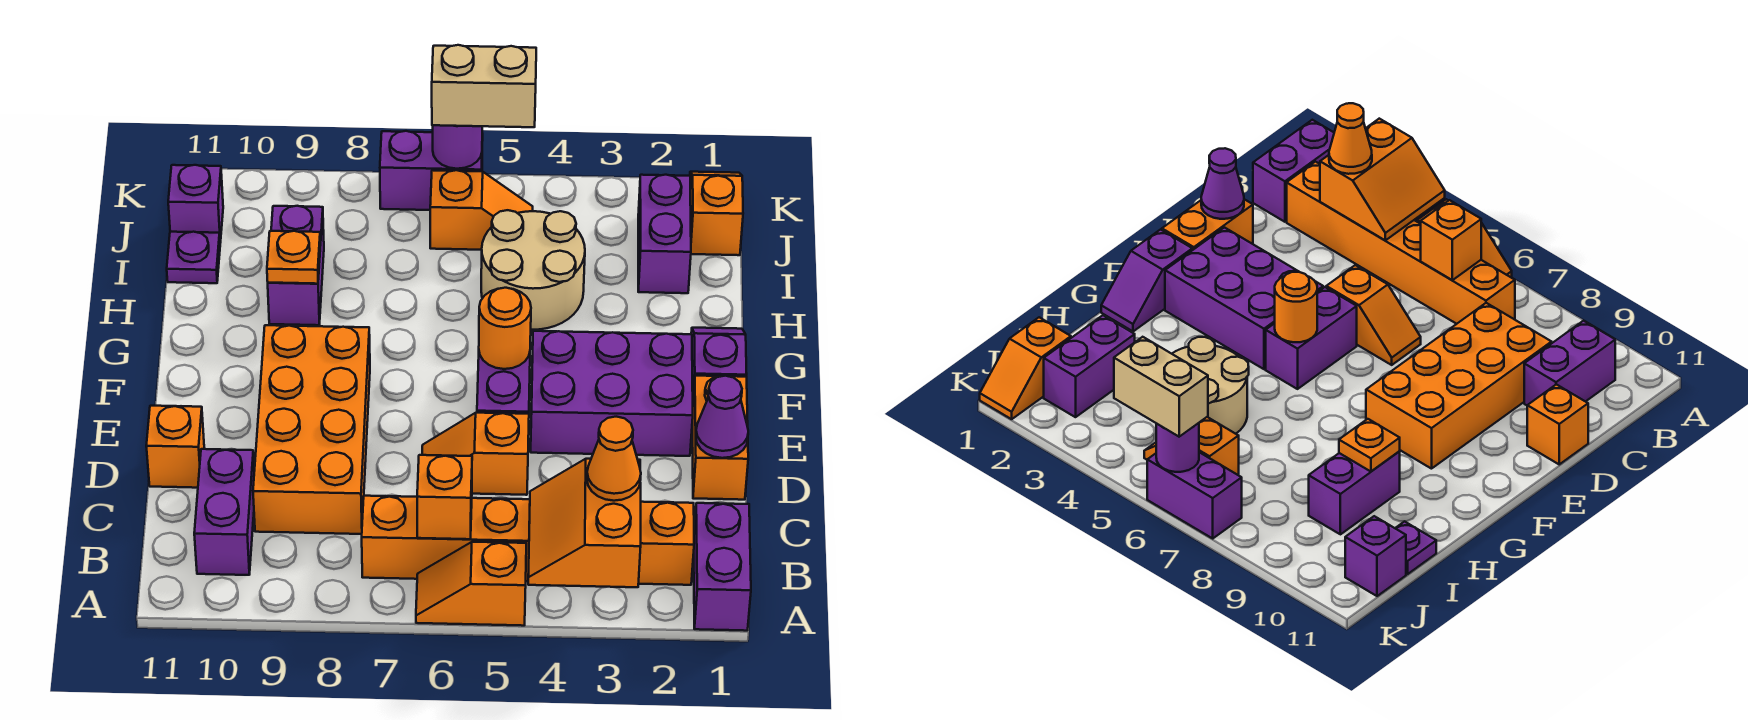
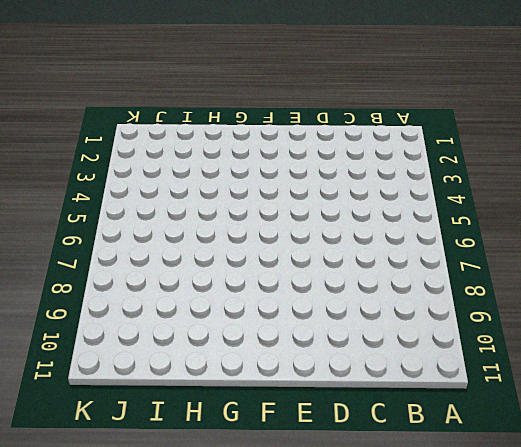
none -> purple brick A1:B1 level 1
none -> orange slope A5:A6 level 1 top 5
none -> orange brick B2:B7 level 1

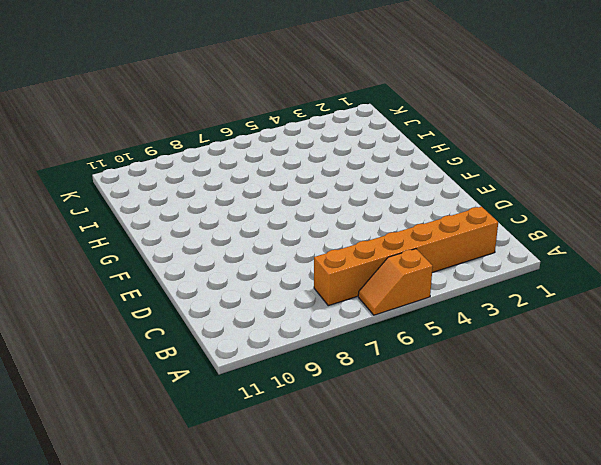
none -> purple brick A1:B1 level 1
none -> purple brick B10:C10 level 1
none -> orange brick C8:F9 level 1

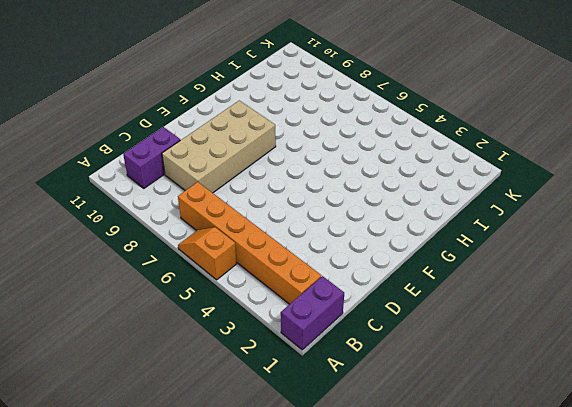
tan brick C8:F9 level 1 -> orange brick C8:F9 level 1
none -> orange brick D1:E1 level 1
none -> orange slope D5:D6 level 1 top 5
none -> orange brick D11 level 1

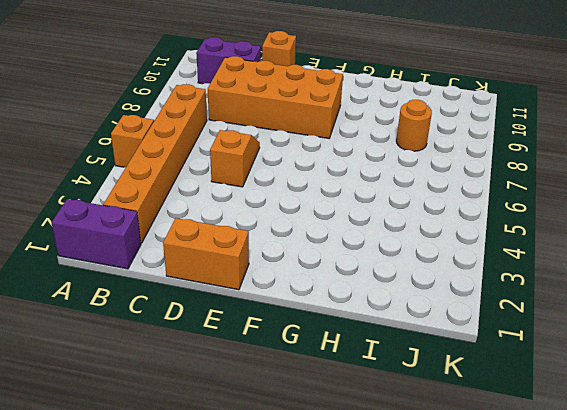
orange round brick I8 level 1 -> orange round brick F5 level 2
none -> purple brick E2:F4 level 1
none -> purple brick E5:F5 level 1
none -> purple slope F1:G1 level 1 top F

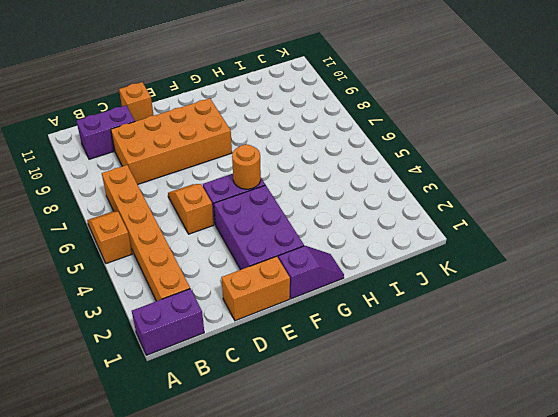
none -> tan round brick H4:I5 level 1
none -> purple brick H9:I9 level 1
none -> purple brick I2:J2 level 1

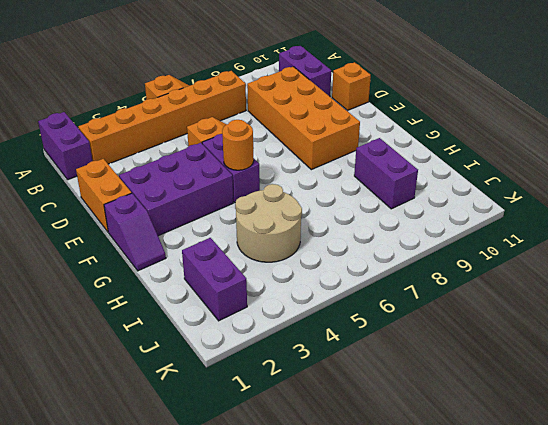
none -> purple plate I11 level 1
none -> orange slope J1:K1 level 1 top J
none -> orange slope J5:J6 level 1 top 6

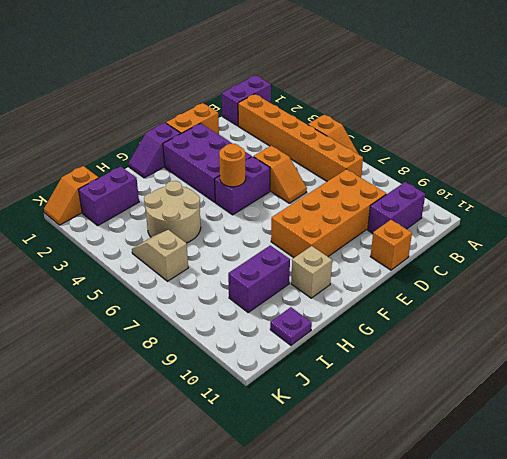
tan brick G10 level 1 -> none
tan slope J5:J6 level 1 top 6 -> orange slope J5:J6 level 1 top 6
none -> purple brick J11 level 1
none -> purple brick K6:K7 level 1
none -> orange slope A3:B4 level 2 top 3

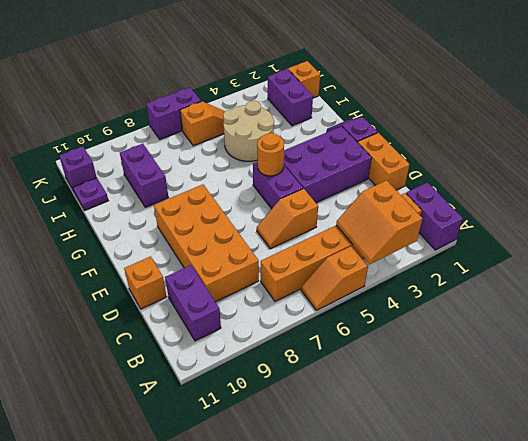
none -> orange brick B6 level 2
none -> purple cone D1 level 2
none -> orange plate H9 level 2

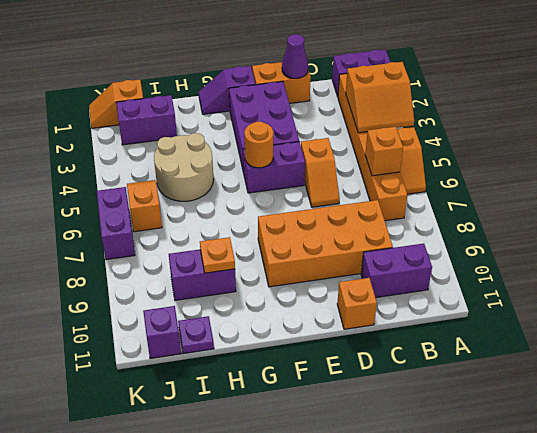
none -> purple round brick K6 level 2
none -> orange cone B3 level 3
none -> tan brick K5:K6 level 3

